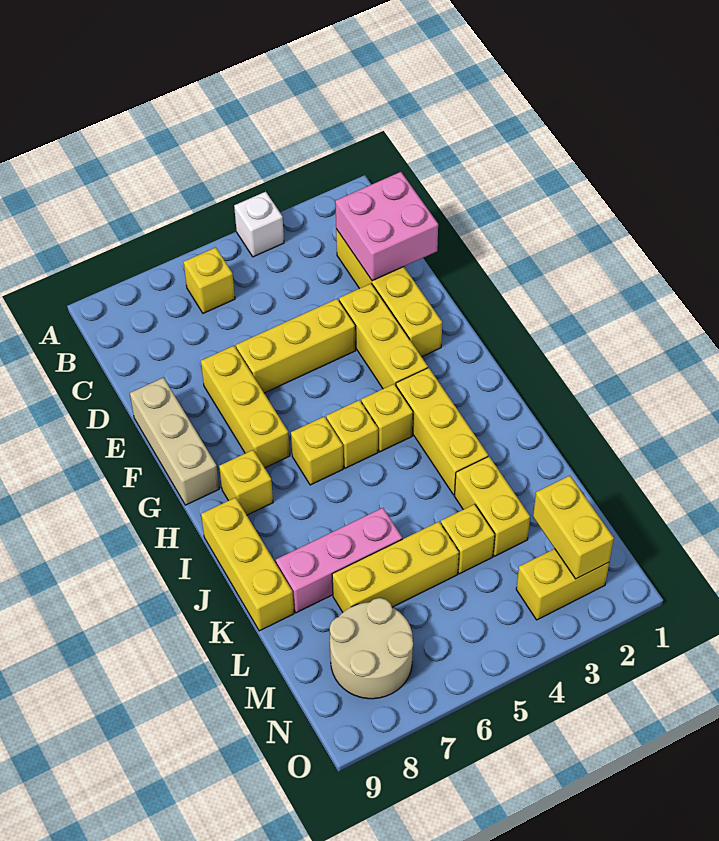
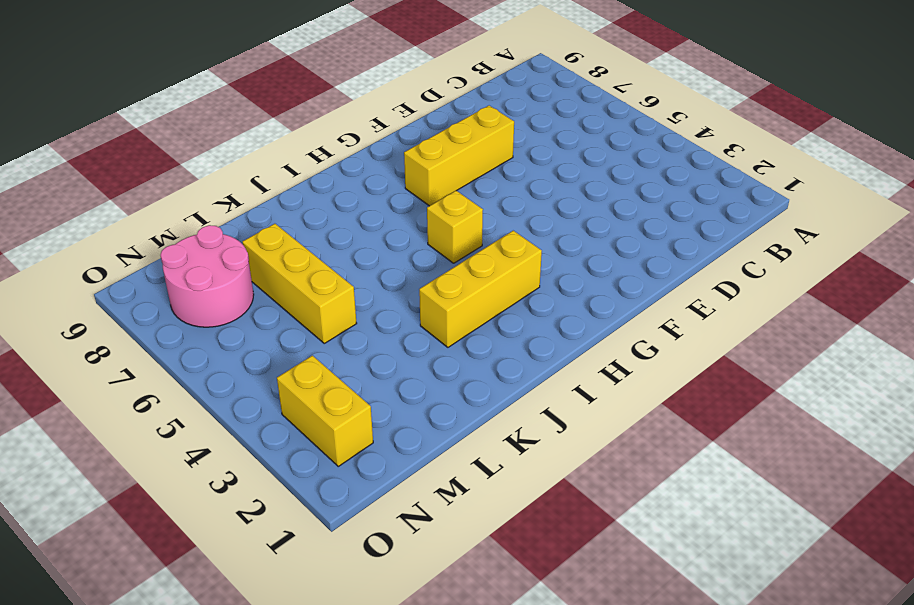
pink round brick M7:N8 level 1 -> tan round brick M7:N8 level 1
none -> white brick A4 level 1
none -> yellow brick B6 level 1
none -> yellow brick C2:F2 level 1

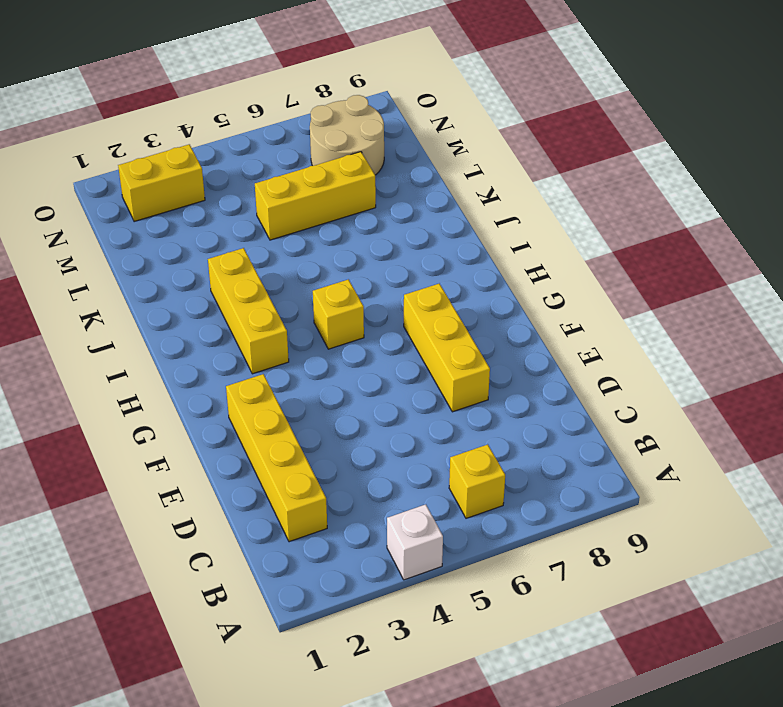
none -> yellow brick E3:G3 level 1
none -> yellow brick E4:E6 level 1
none -> tan brick E9:G9 level 1

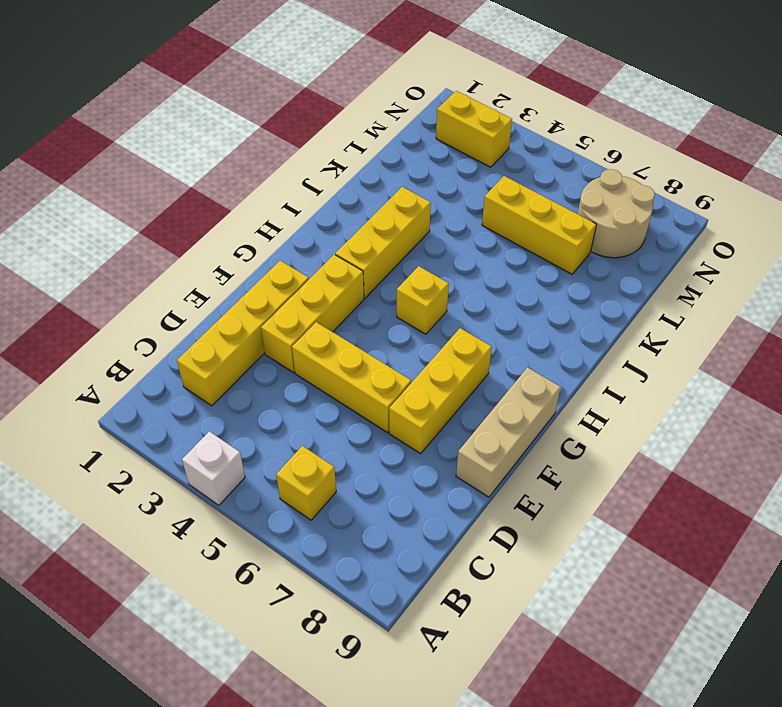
none -> yellow brick H4 level 1
none -> yellow brick H6 level 1
none -> yellow brick H8 level 1

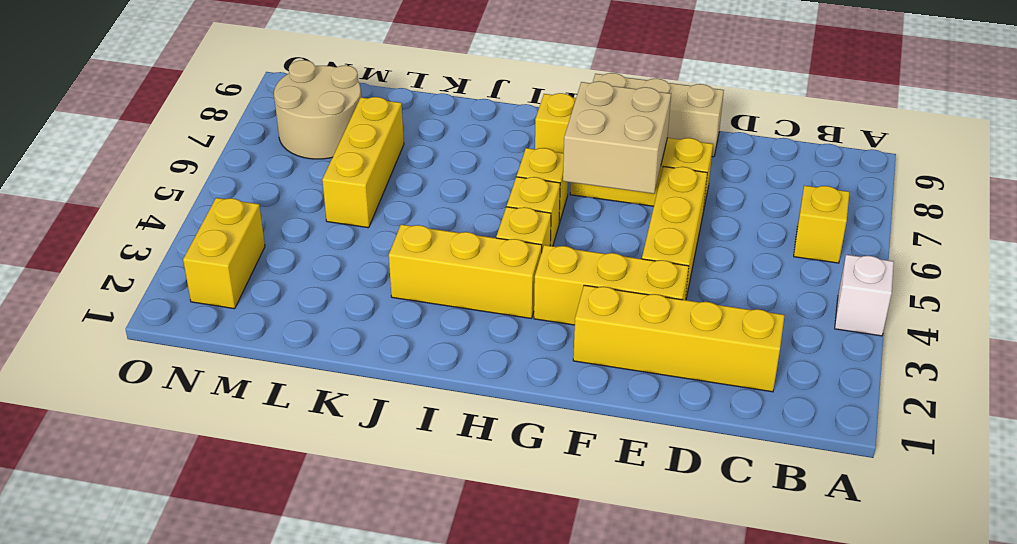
tan brick F6:G7 level 2 -> none
none -> yellow brick I9:K9 level 1
none -> yellow brick K3:L3 level 1
none -> pink brick K6:K8 level 1

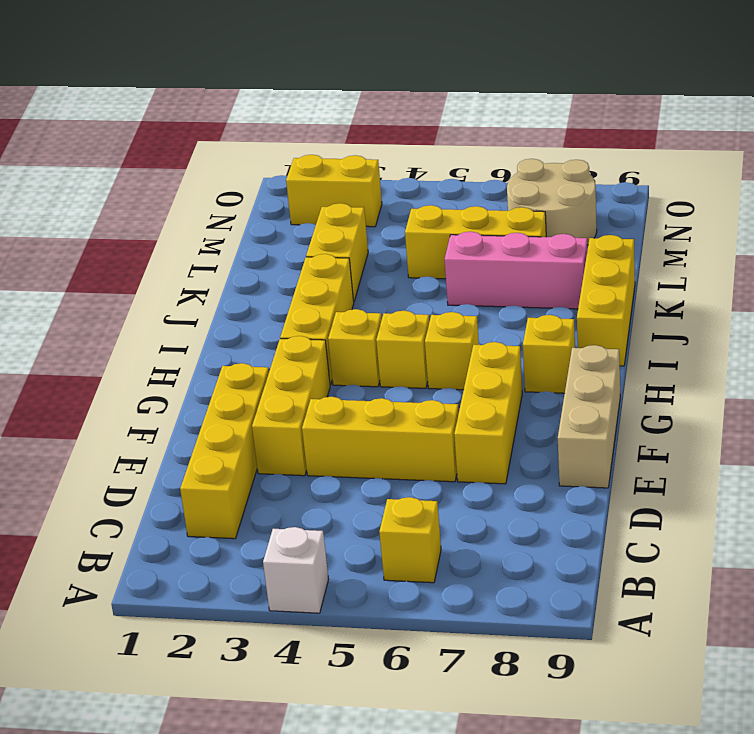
none -> yellow brick L4 level 1
none -> pink brick C1:D2 level 2
none -> yellow brick M2:N2 level 2

